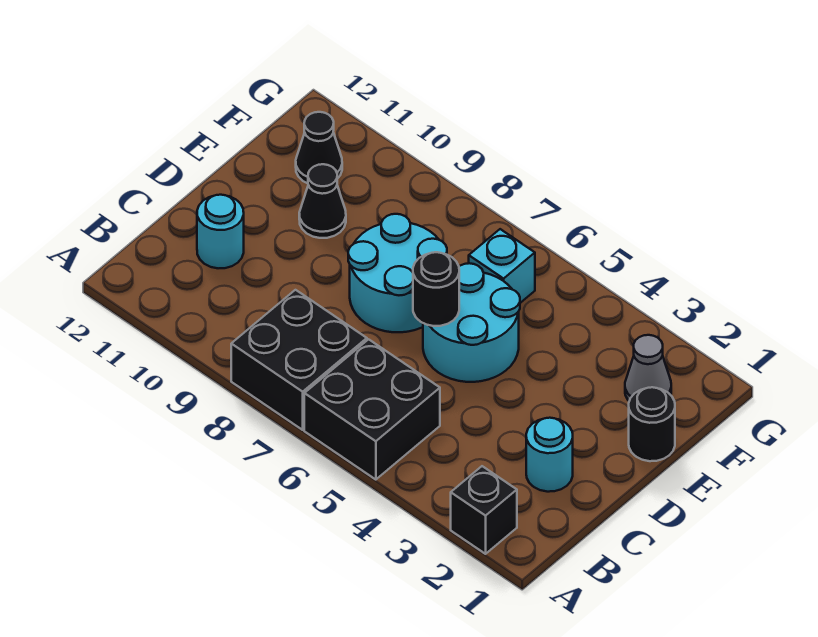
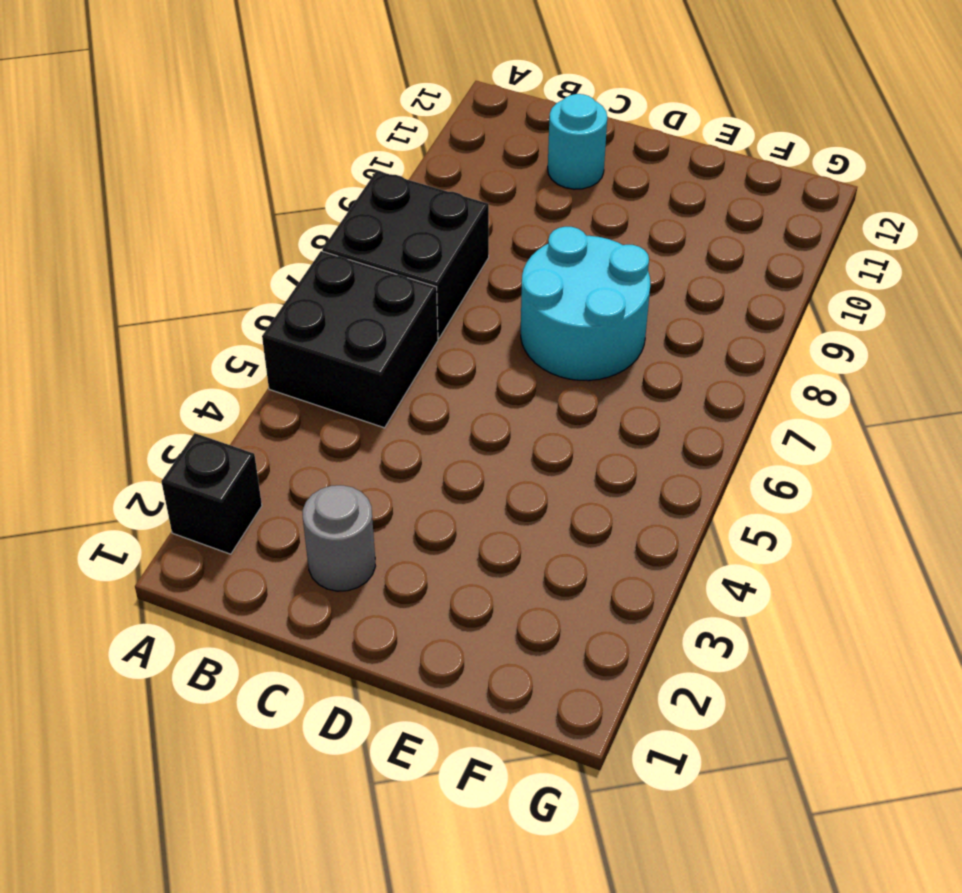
grey round brick C2 level 1 -> cyan round brick C2 level 1
none -> cyan round brick D5:E6 level 1
none -> black round brick E1 level 1
none -> black cone E10 level 1

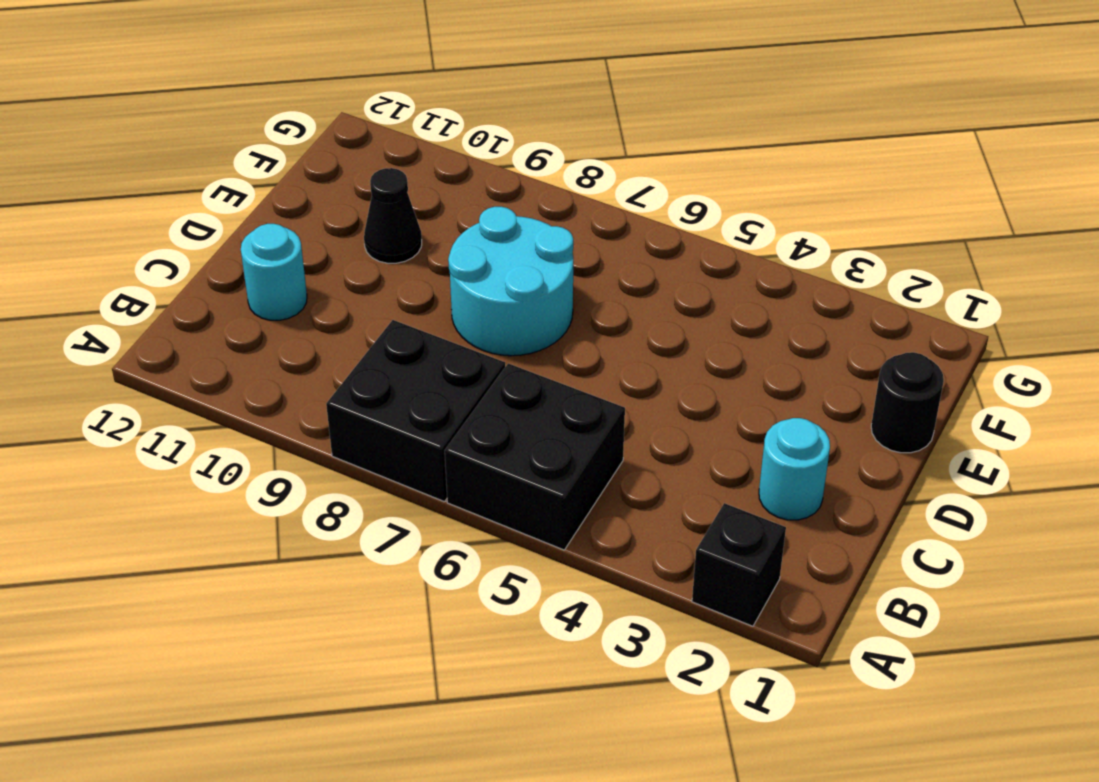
none -> cyan round brick D5:E6 level 1
none -> grey cone F2 level 1
none -> cyan brick F6 level 1

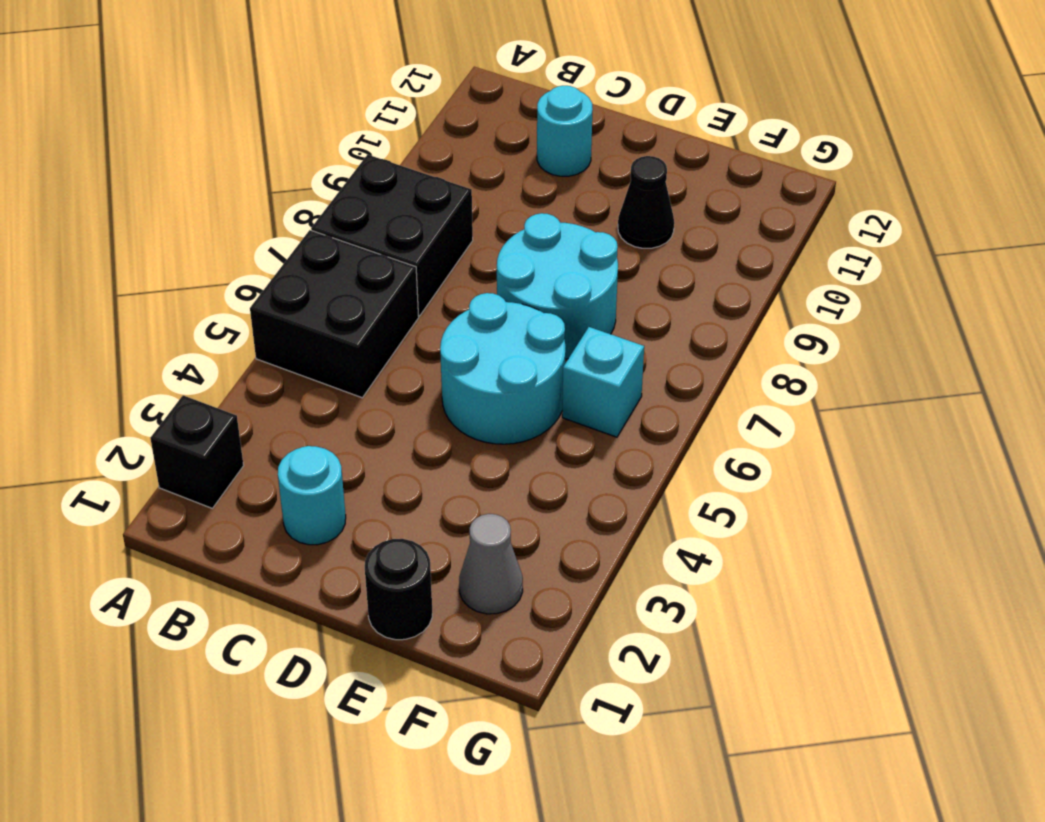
none -> black cone F11 level 1
none -> black round brick D6 level 2

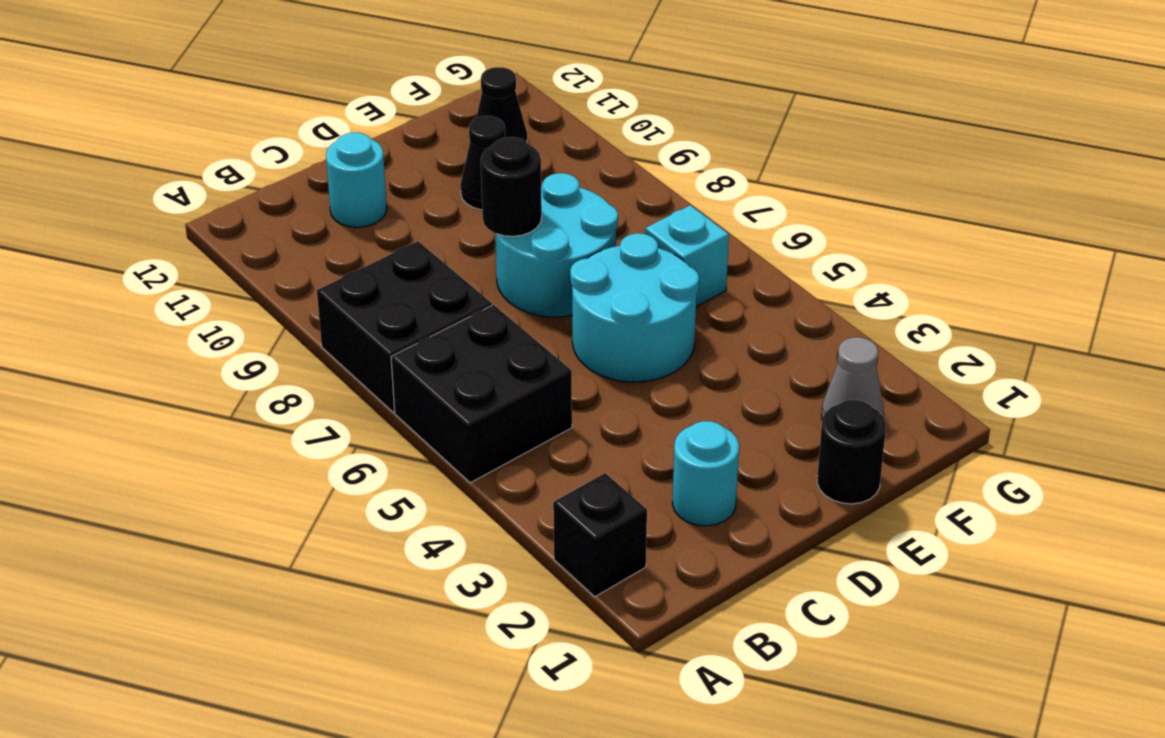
black round brick D8 level 2 -> black round brick D6 level 2

